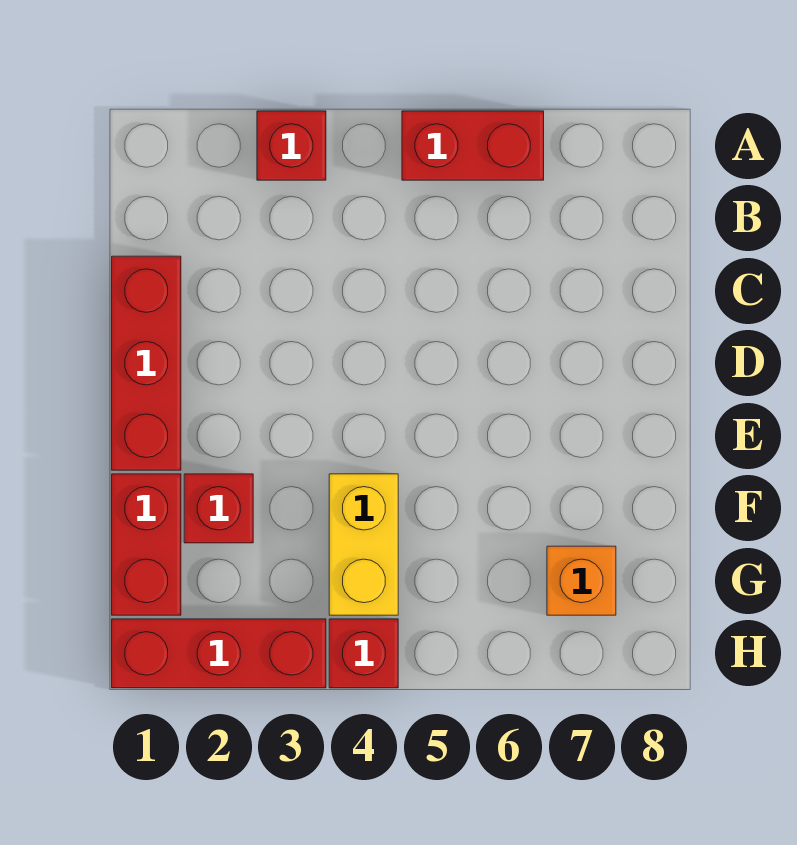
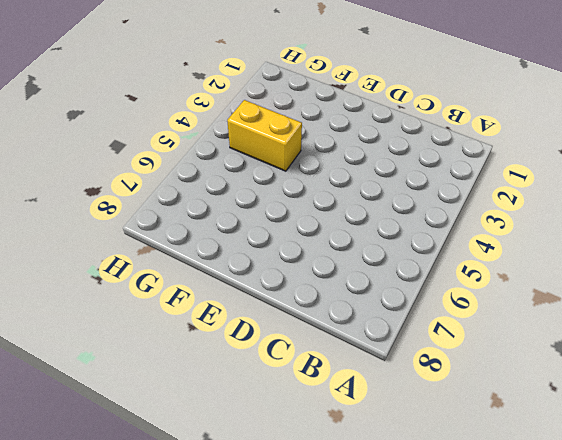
none -> red brick A3 level 1
none -> red brick A5:A6 level 1

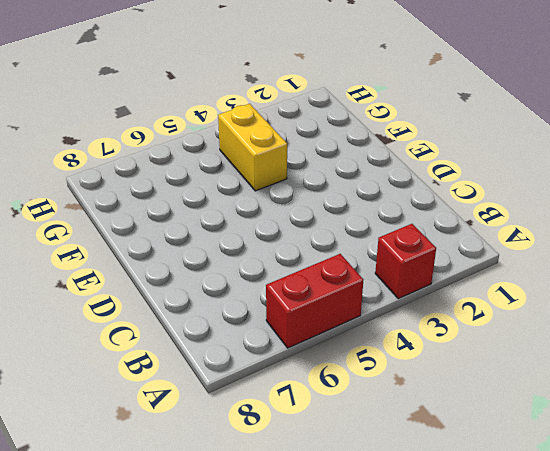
none -> red brick C1:E1 level 1
none -> red brick F1:G1 level 1

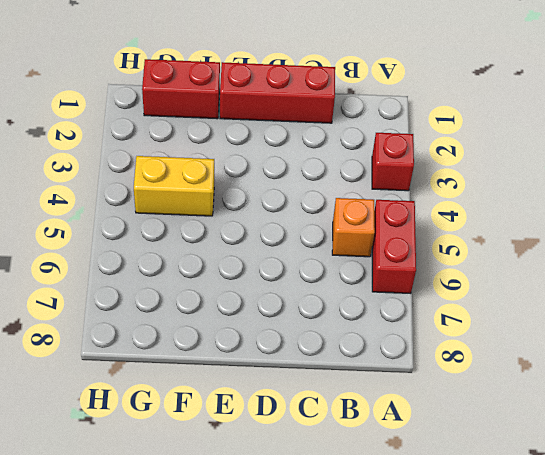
orange brick B5 level 1 -> orange brick G7 level 1
none -> red brick F2 level 1
none -> red brick H1:H3 level 1

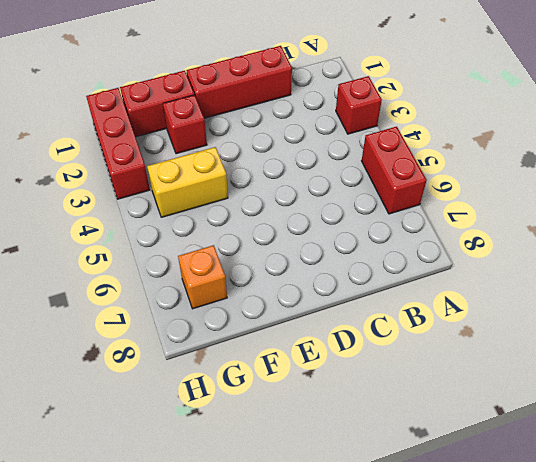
none -> red brick H4 level 1

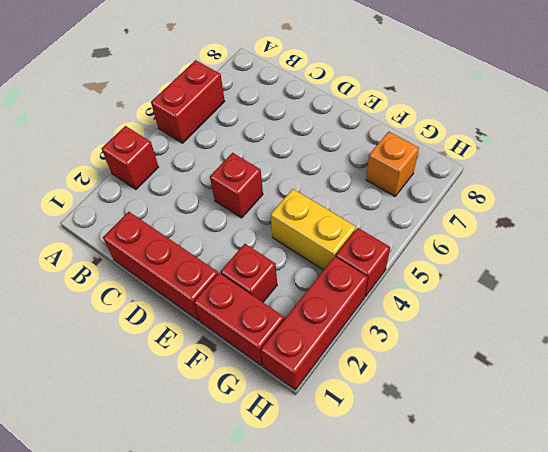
red brick D4 level 1 -> none

